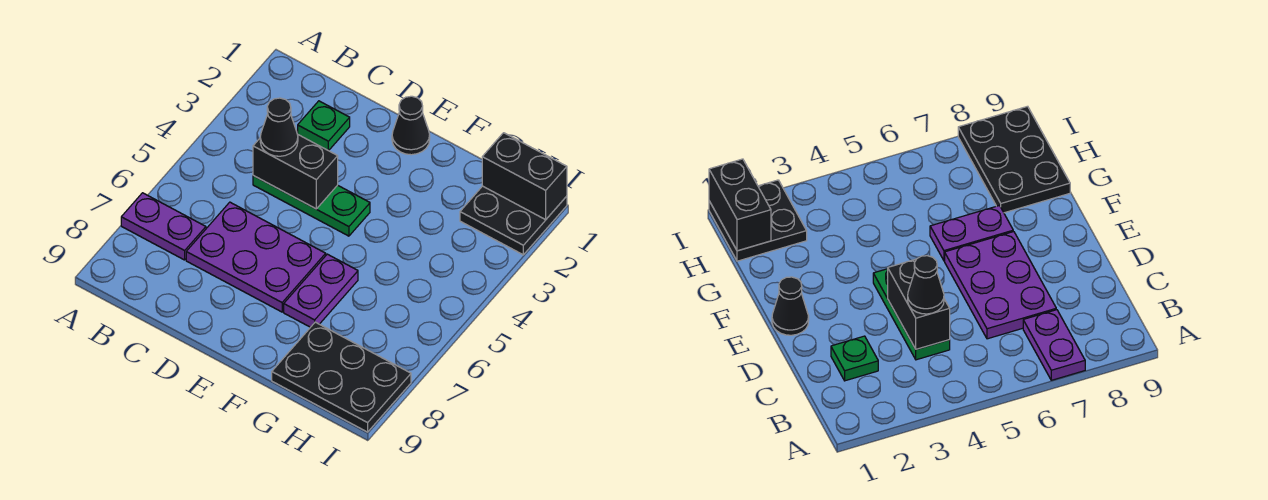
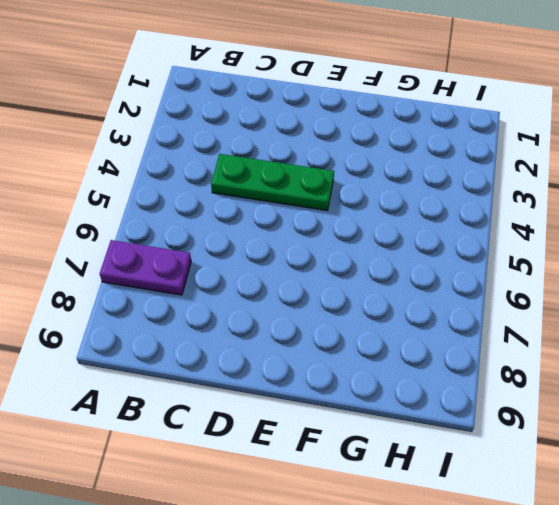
none -> green plate C2 level 1
none -> purple plate C6:E7 level 1

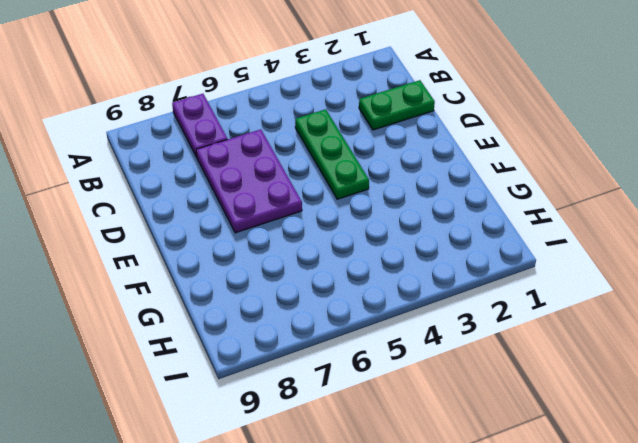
green plate C1:C2 level 1 -> green plate C2 level 1
none -> black cone E1 level 1
none -> purple plate F6:F7 level 1

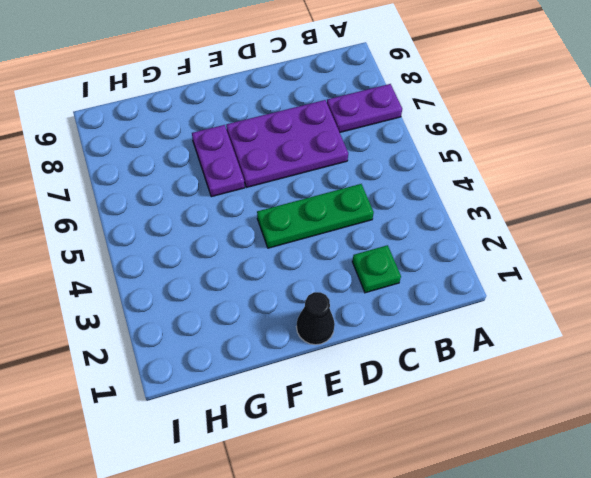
none -> black plate G8:I9 level 1
none -> black plate H1:I2 level 1

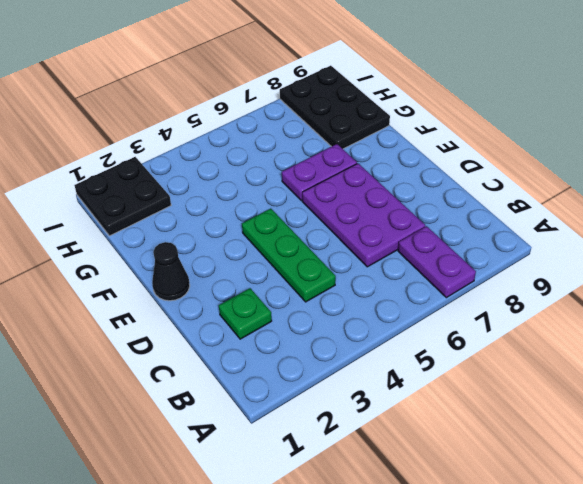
none -> black brick C4:D4 level 2
none -> black brick H1:I1 level 2

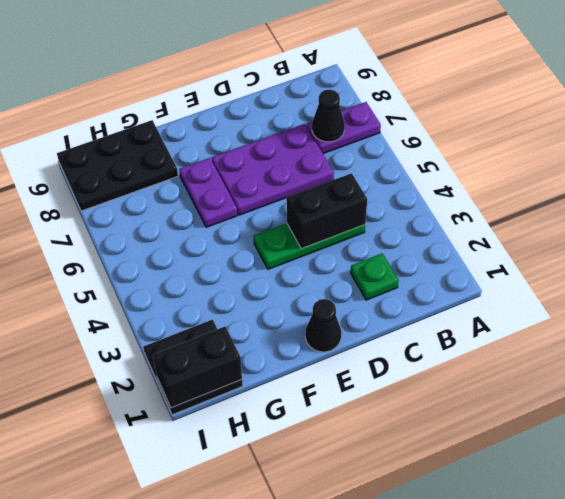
black cone B7 level 2 -> black cone C4 level 3

